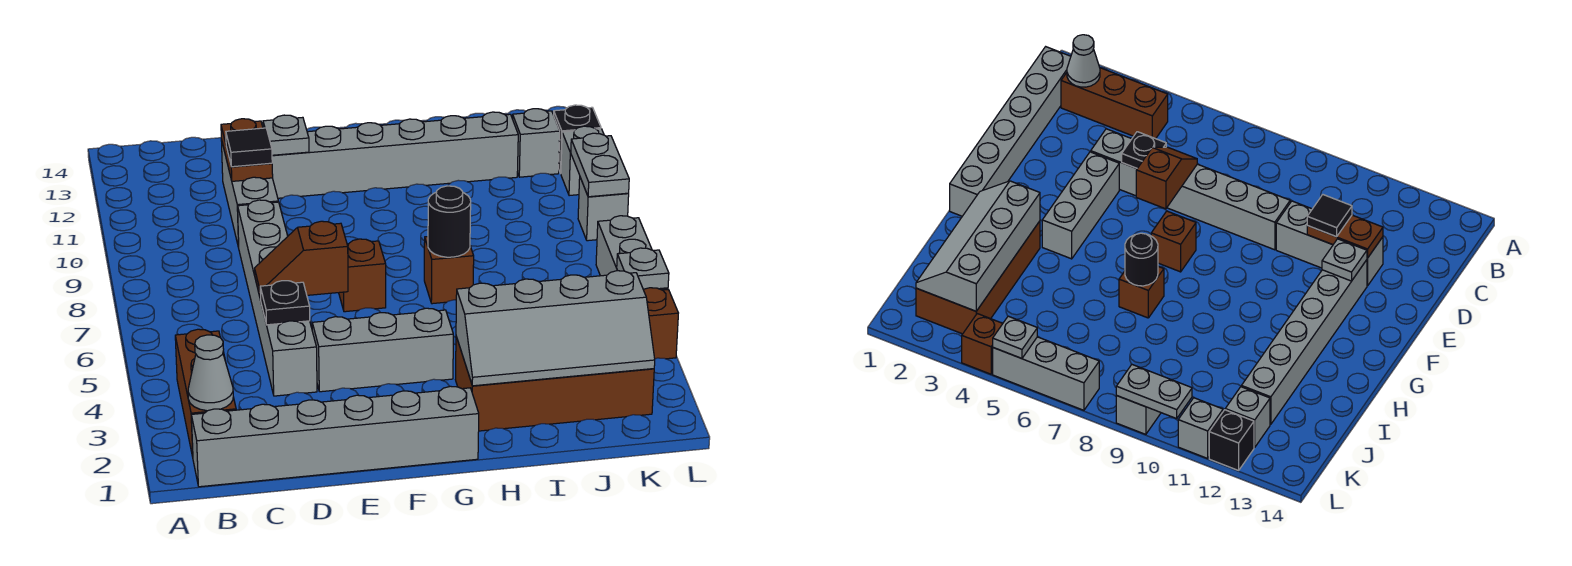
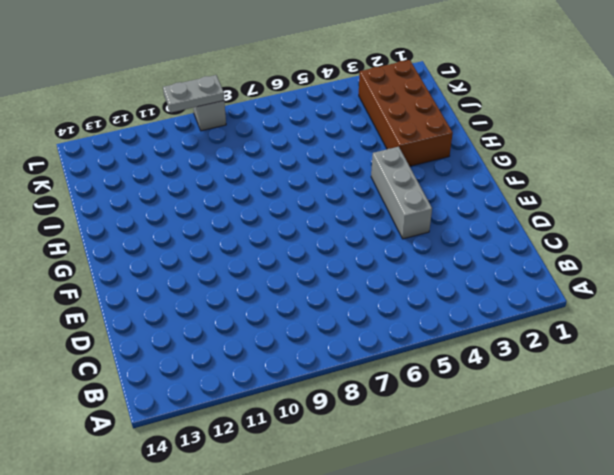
none -> grey brick B1:G1 level 1
none -> brown brick B2:B4 level 1
none -> grey brick D4:D9 level 1

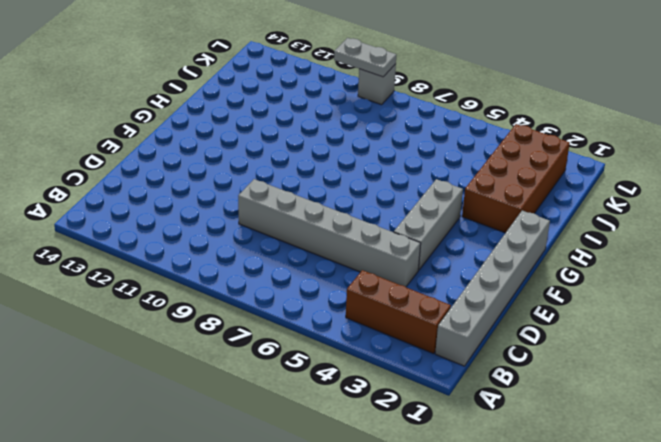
none -> grey brick D10:D12 level 1
none -> grey brick E12:J12 level 1
none -> brown brick F7 level 1

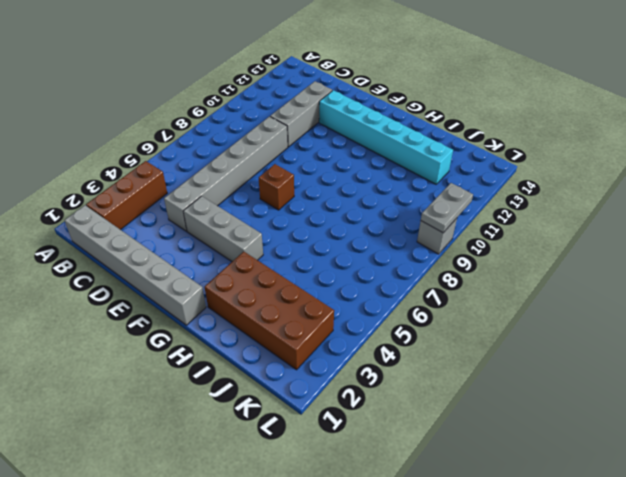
cyan brick E12:J12 level 1 -> grey brick E12:J12 level 1
none -> brown brick H7 level 1
none -> grey brick K12 level 1
none -> brown brick L4 level 1

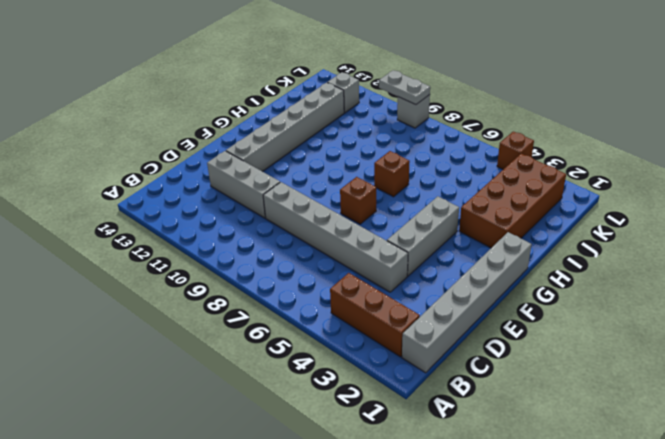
none -> grey brick L5:L7 level 1
none -> grey brick L11 level 1
none -> black brick L12 level 1

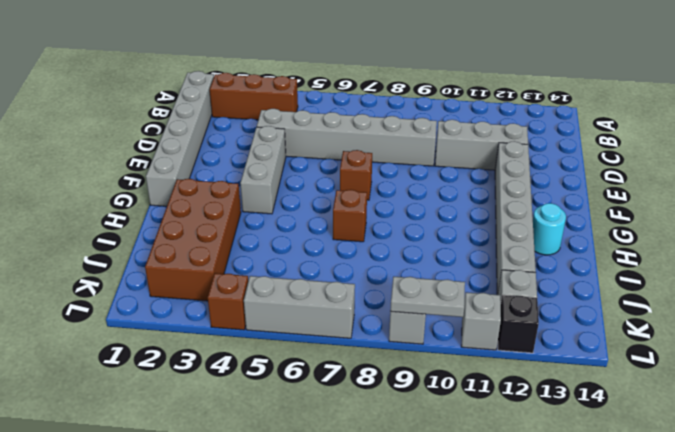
cyan round brick H13 level 1 -> none
none -> grey cone B2 level 2
none -> black plate D5 level 2
none -> brown slope D6:E6 level 2 top E

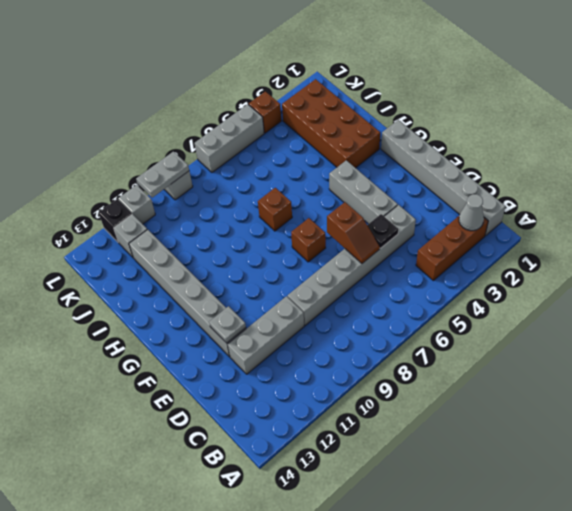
none -> brown plate D11:D12 level 2
none -> grey slope H2:K3 level 2 top 3
none -> black round brick H7 level 2

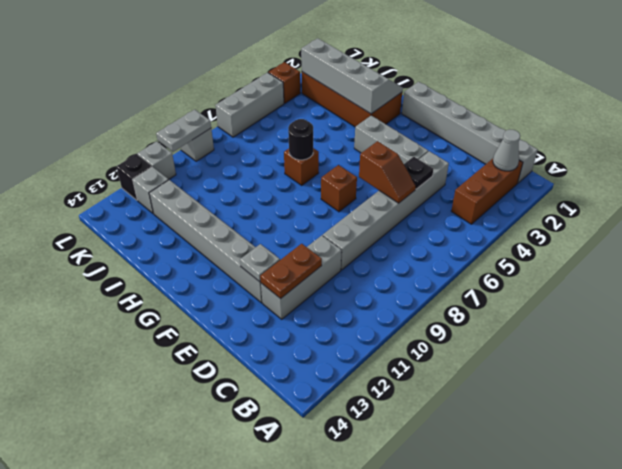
none -> grey plate L5 level 2
none -> black tile D11 level 3

